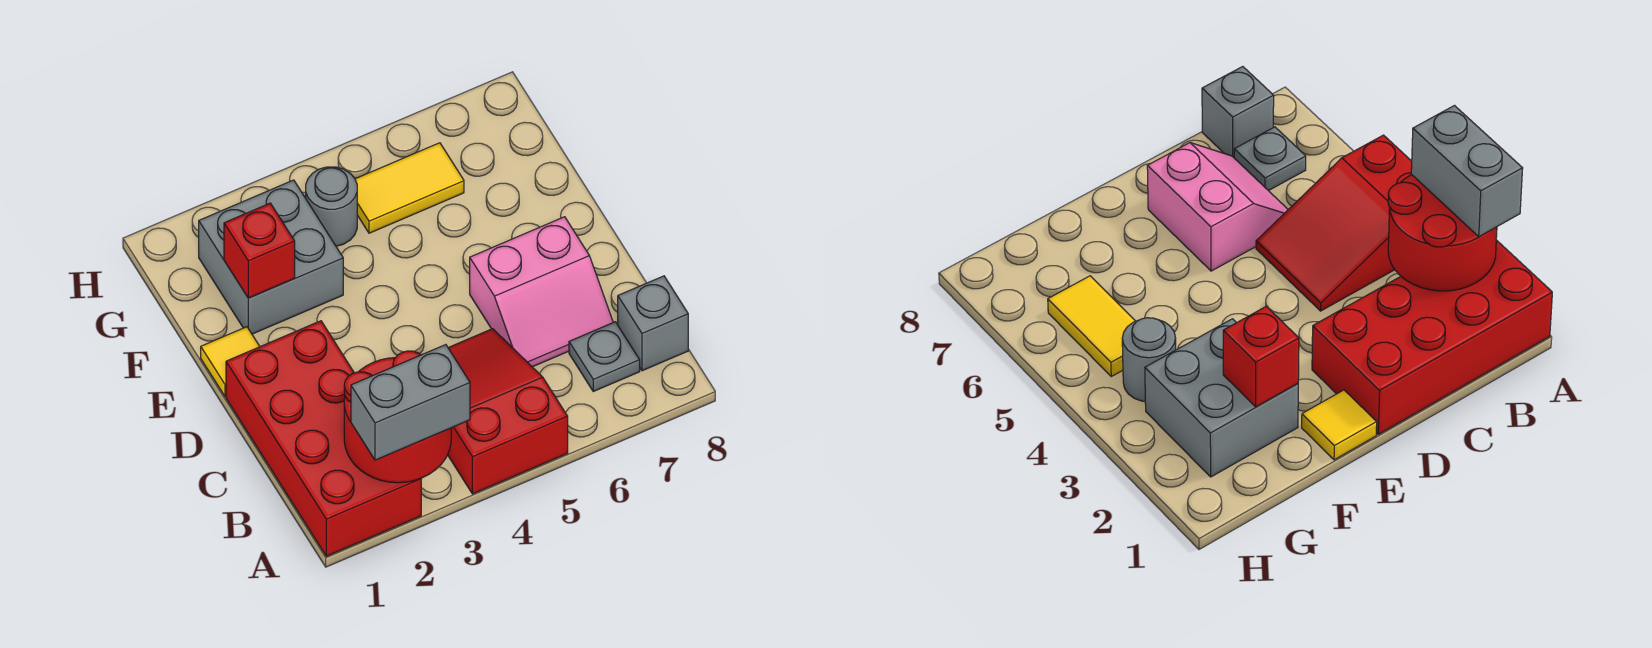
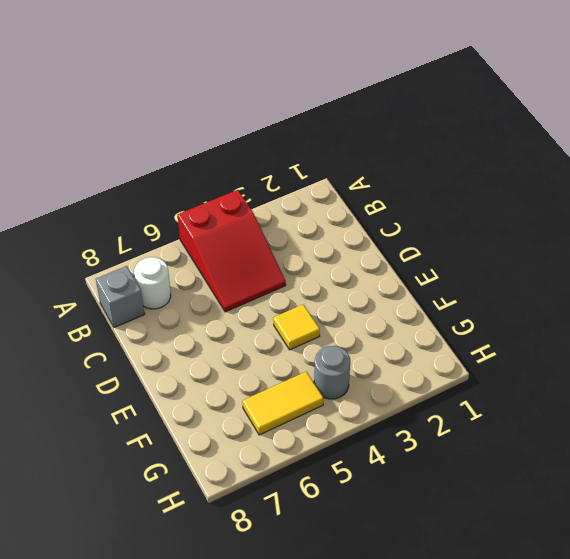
white round brick B7 level 1 -> grey plate B7 level 1
yellow tile E4 level 1 -> yellow tile E1 level 1
none -> red brick A1:D2 level 1
none -> pink slope C6:D7 level 1 top D
none -> grey brick F2:G3 level 1

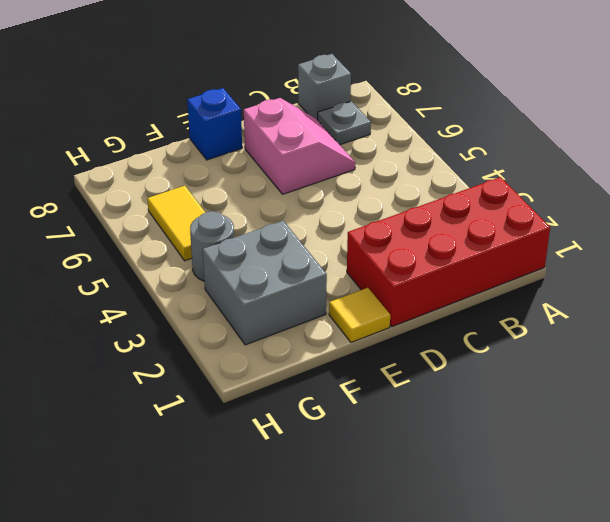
blue brick E8 level 1 -> none
none -> red slope A4:C5 level 1 top A
none -> red round brick A2:B3 level 2
none -> red brick F2 level 2

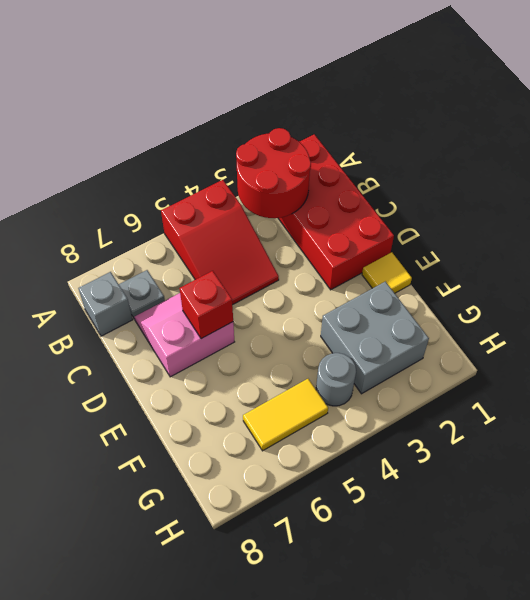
red brick D6 level 2 -> red brick F2 level 2
none -> grey brick A2:A3 level 3

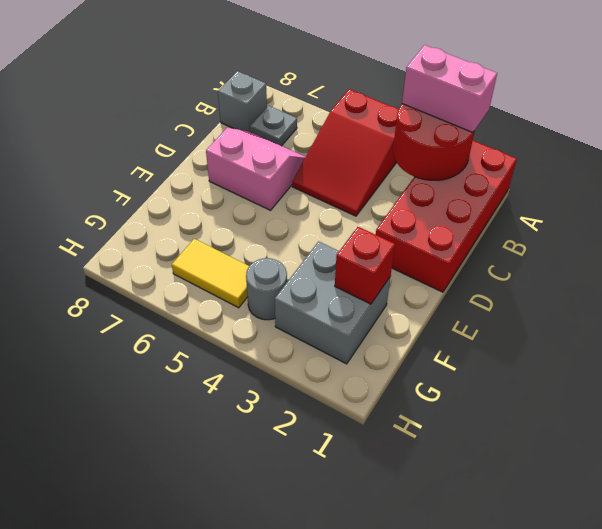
pink brick A2:A3 level 3 -> grey brick A2:A3 level 3
none -> yellow tile E1 level 1

